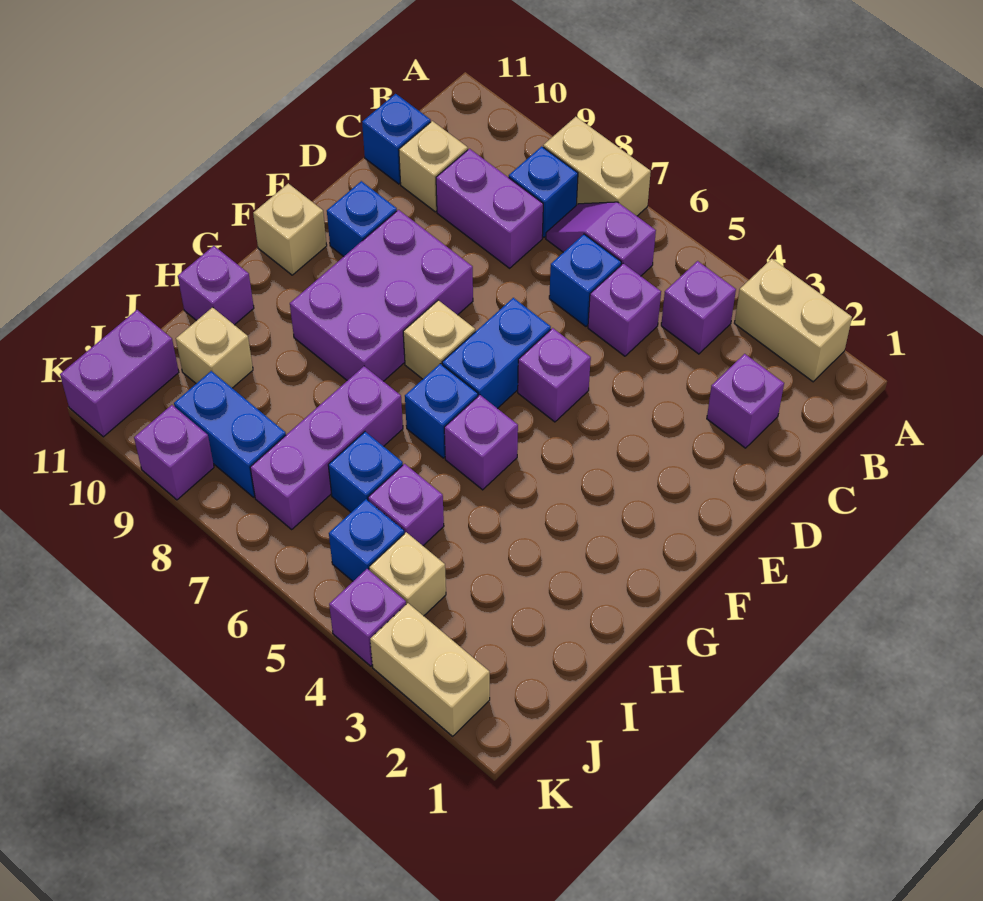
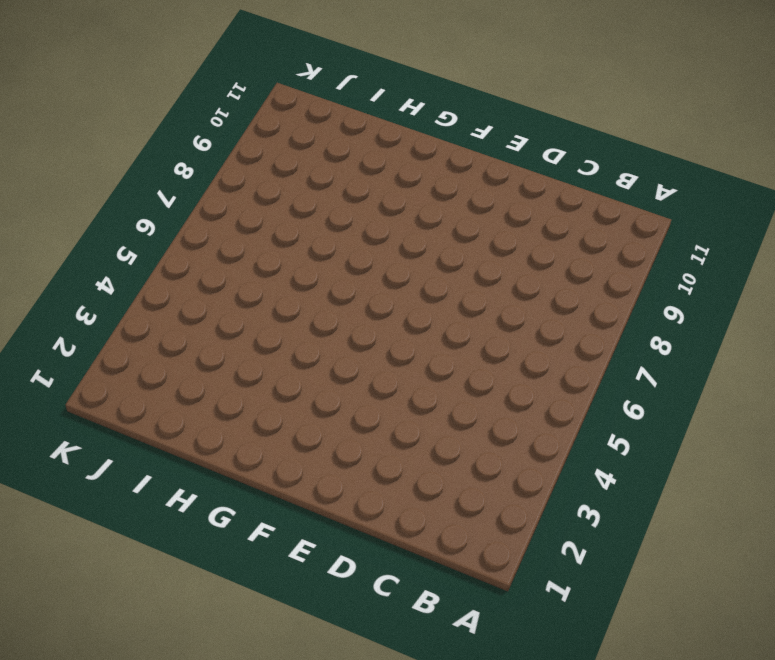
none -> tan brick A2:A3 level 1
none -> tan brick A7:A8 level 1
none -> purple brick B4 level 1
none -> purple slope B6:B7 level 1 top 6

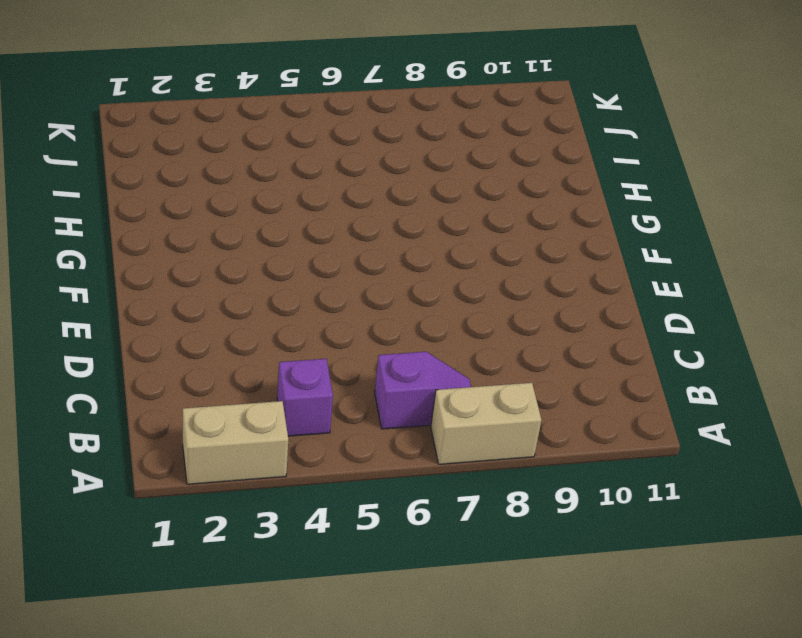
none -> blue brick B8 level 1
none -> purple brick C2 level 1
none -> purple brick C5 level 1
none -> blue brick C6 level 1

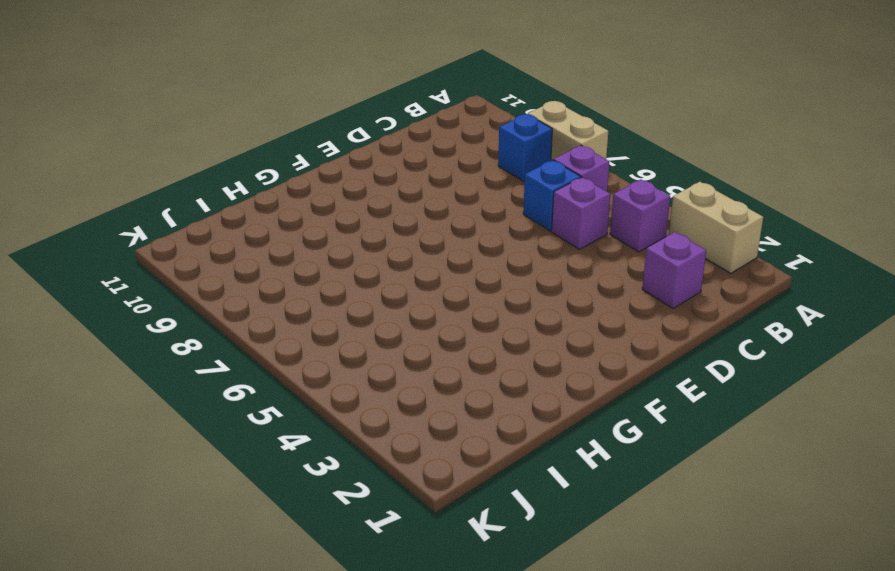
none -> purple brick C8:C9 level 1
none -> tan brick C10 level 1
none -> blue brick C11 level 1
none -> purple brick E5 level 1

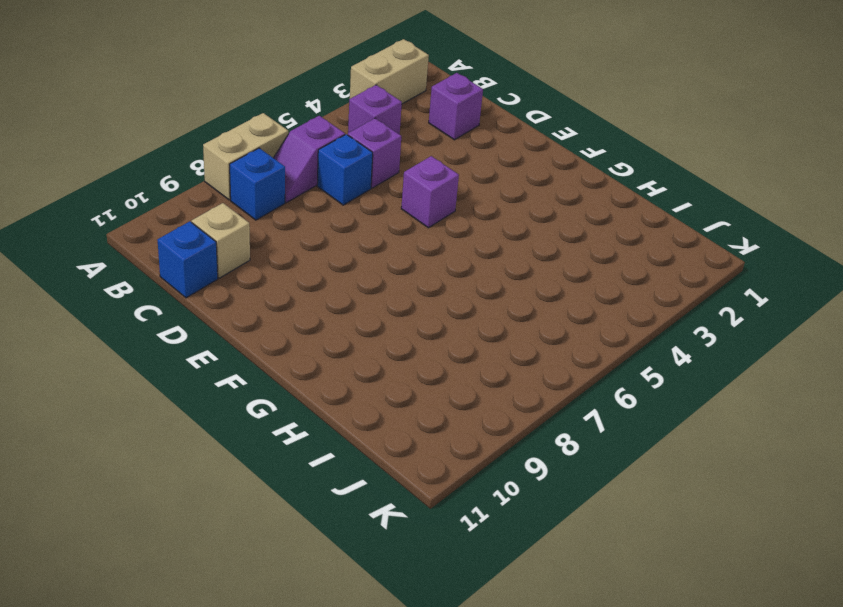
none -> purple brick C8:C9 level 1
none -> blue brick E6:F6 level 1
none -> purple brick E8:G9 level 1
none -> blue brick E10 level 1

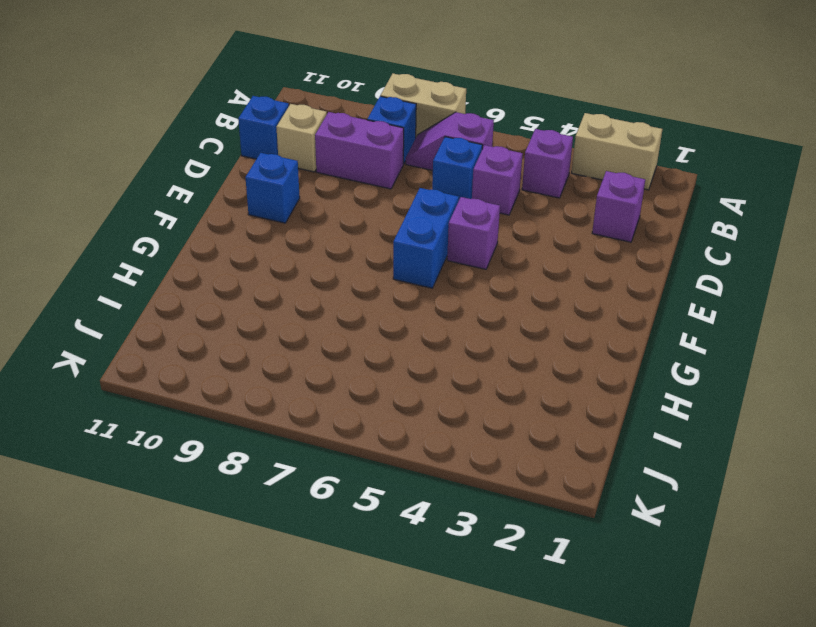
none -> purple brick E8:G9 level 1
none -> tan brick F7 level 1
none -> tan brick F11 level 1
none -> purple brick G5 level 1

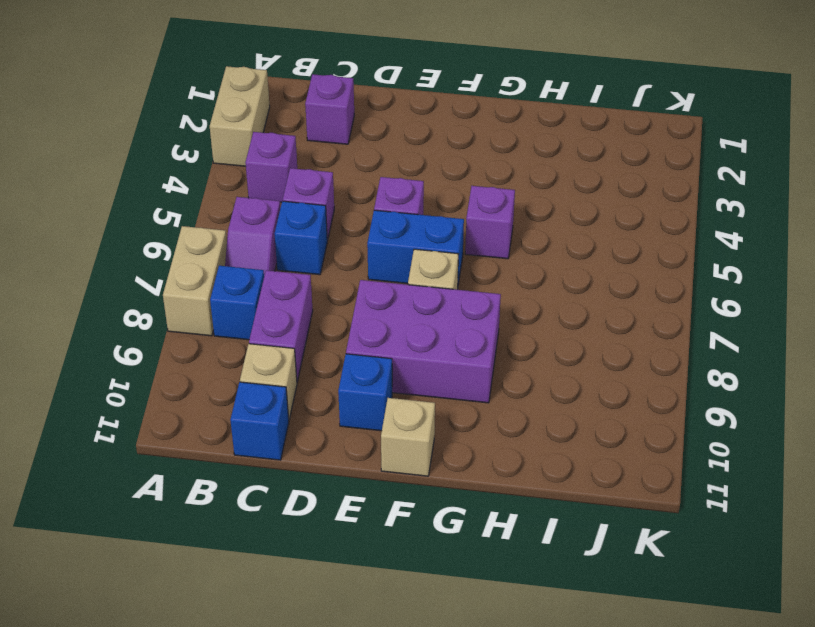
none -> blue brick G6 level 1
none -> purple brick H7:J7 level 1
none -> purple brick H11 level 1
none -> purple brick I5 level 1

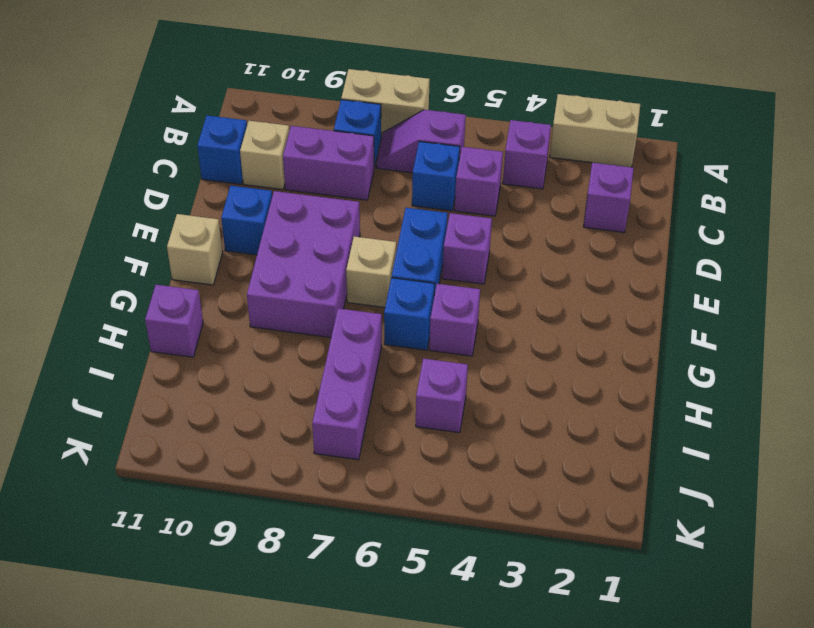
none -> blue brick I6 level 1
none -> tan brick I10 level 1
none -> tan brick J4 level 1
none -> blue brick J5 level 1

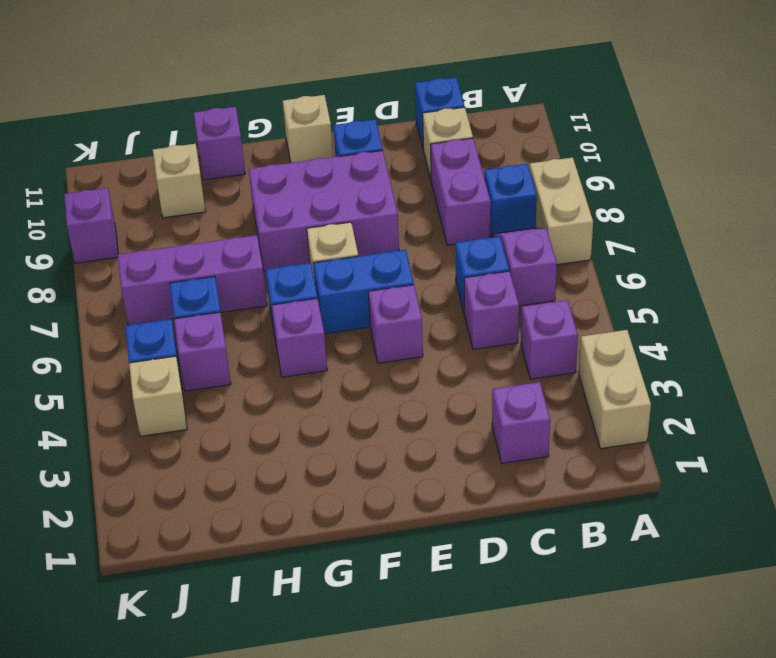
none -> blue brick J8:J9 level 1
none -> purple brick J11:K11 level 1
none -> tan brick K2:K3 level 1
none -> purple brick K4 level 1

